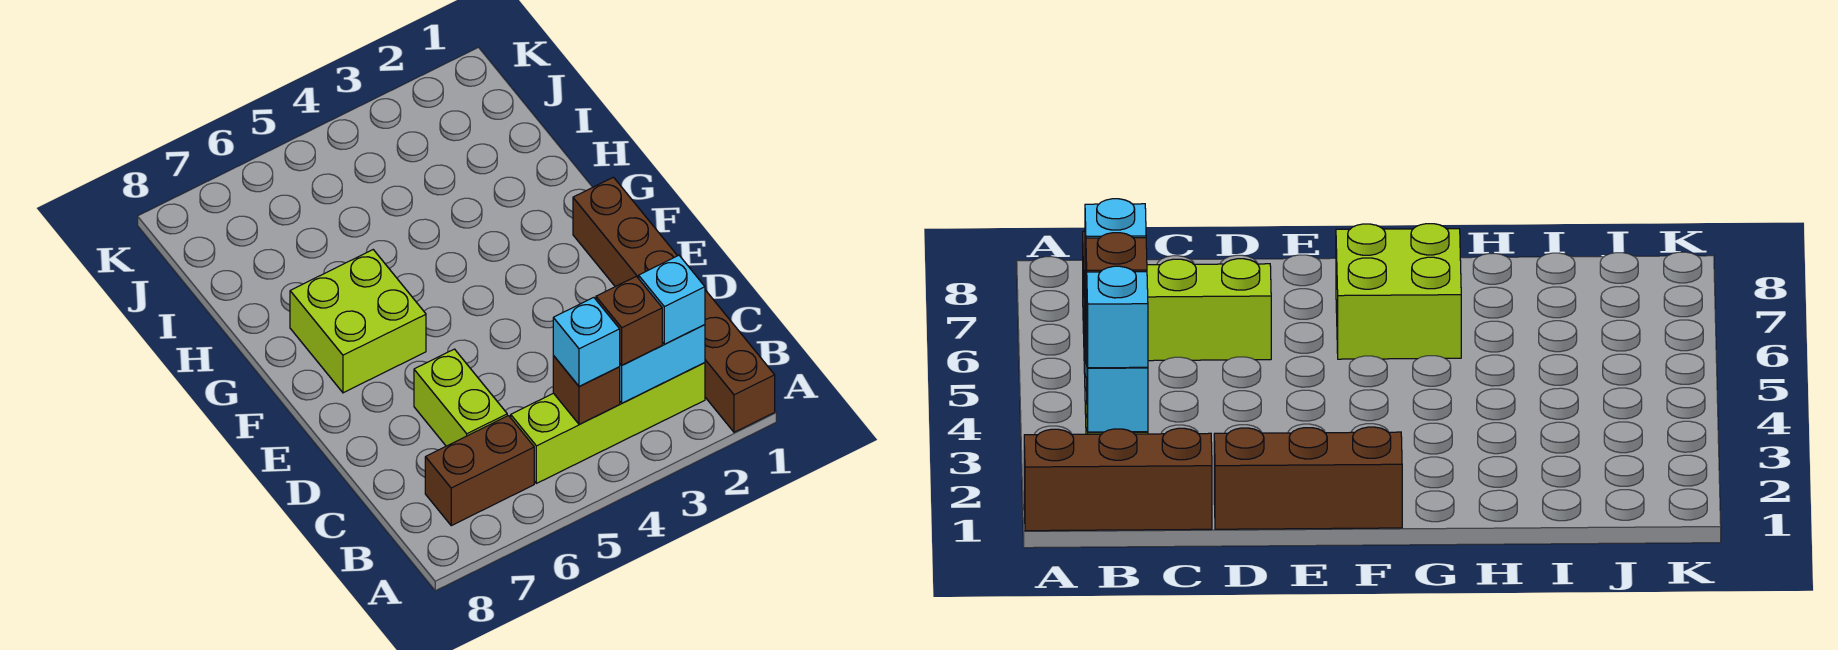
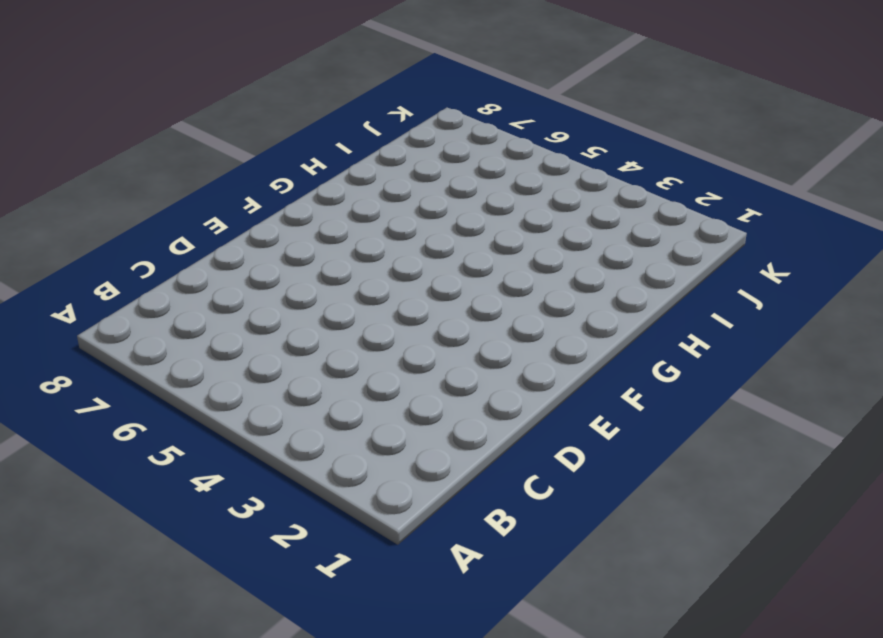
none -> brown brick A1:C1 level 1
none -> lime brick B2:B5 level 1

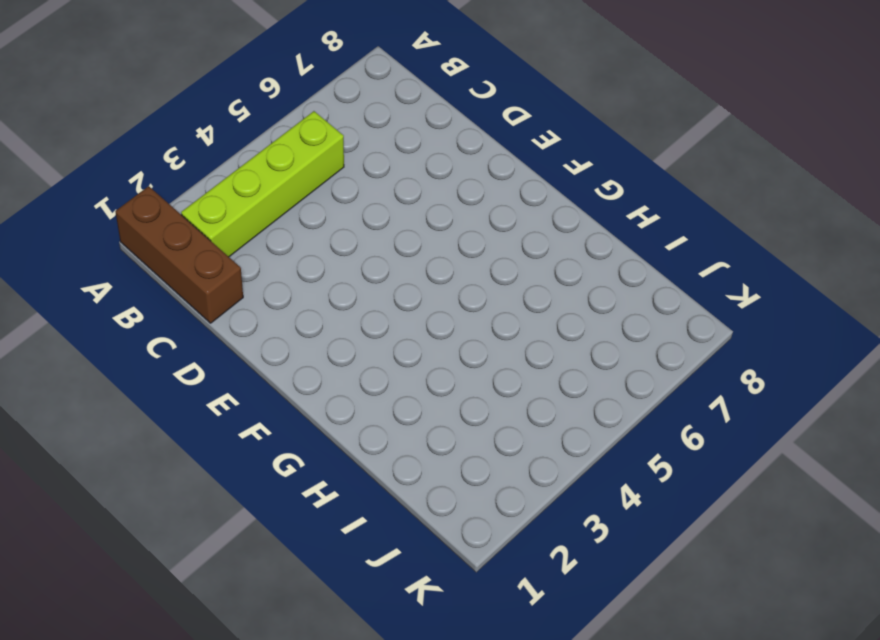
none -> brown brick B6:B7 level 1
none -> lime brick C6:D6 level 1

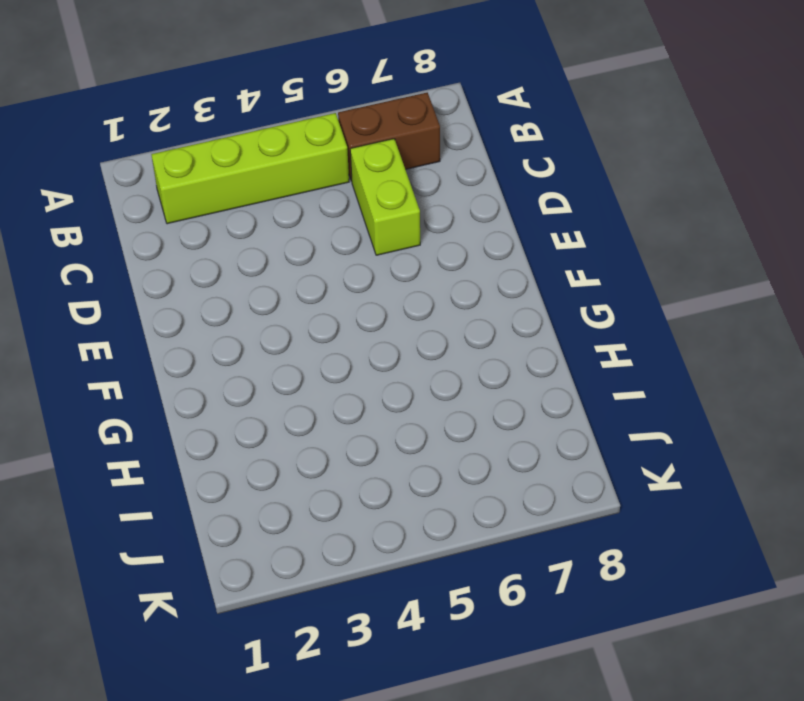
none -> brown brick A1:C1 level 1
none -> brown brick D1:F1 level 1

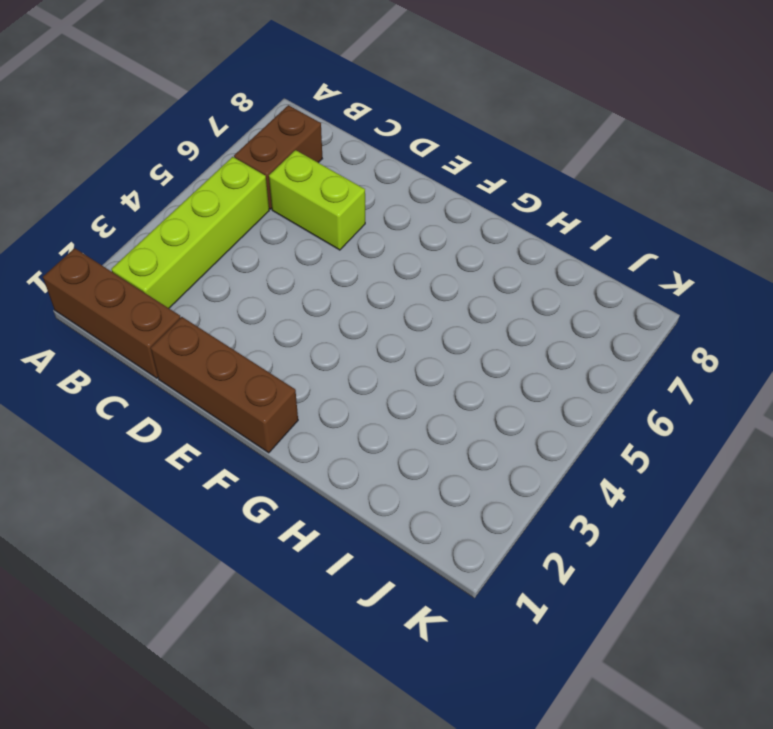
none -> lime brick F6:G7 level 1
none -> cyan brick B2:B3 level 2

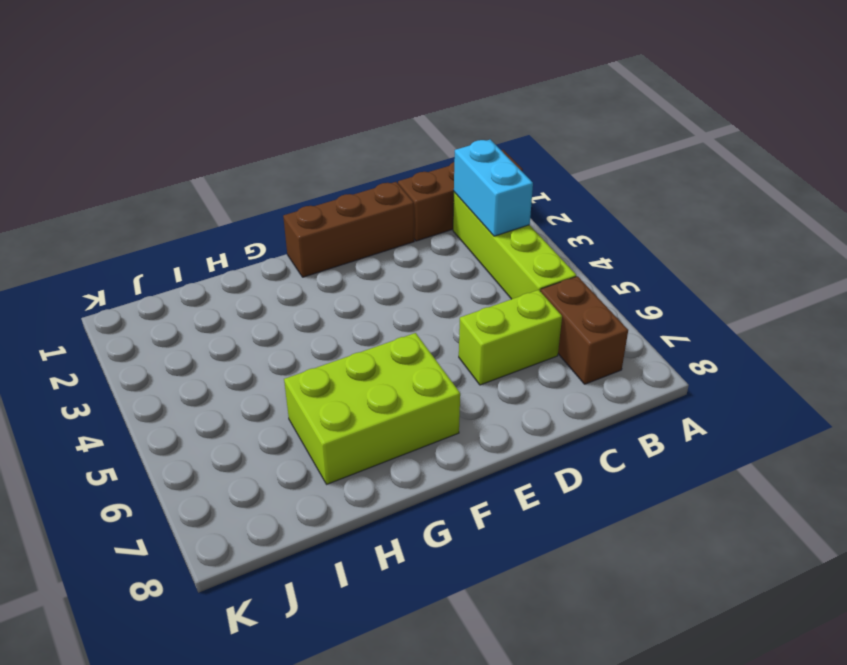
lime brick F6:H7 level 1 -> lime brick F6:G7 level 1
none -> brown brick B4 level 2
none -> cyan brick B2 level 3

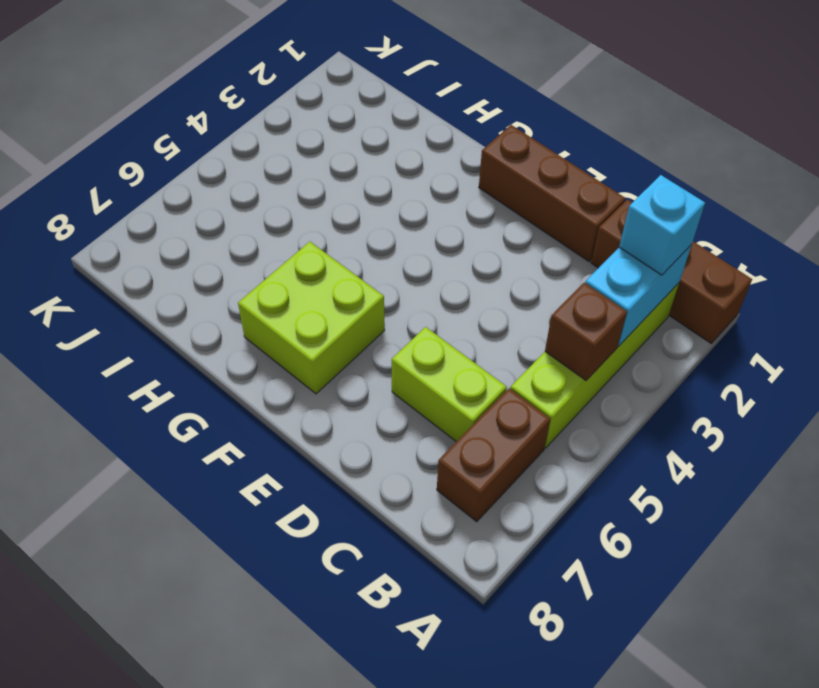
none -> brown brick B3 level 3
none -> cyan brick B4 level 3

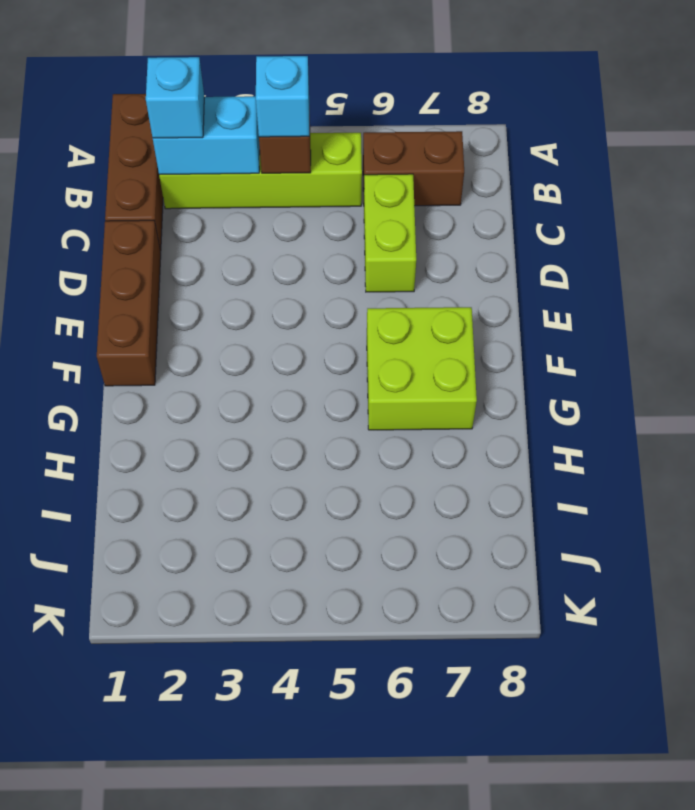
none -> brown brick B3 level 3

